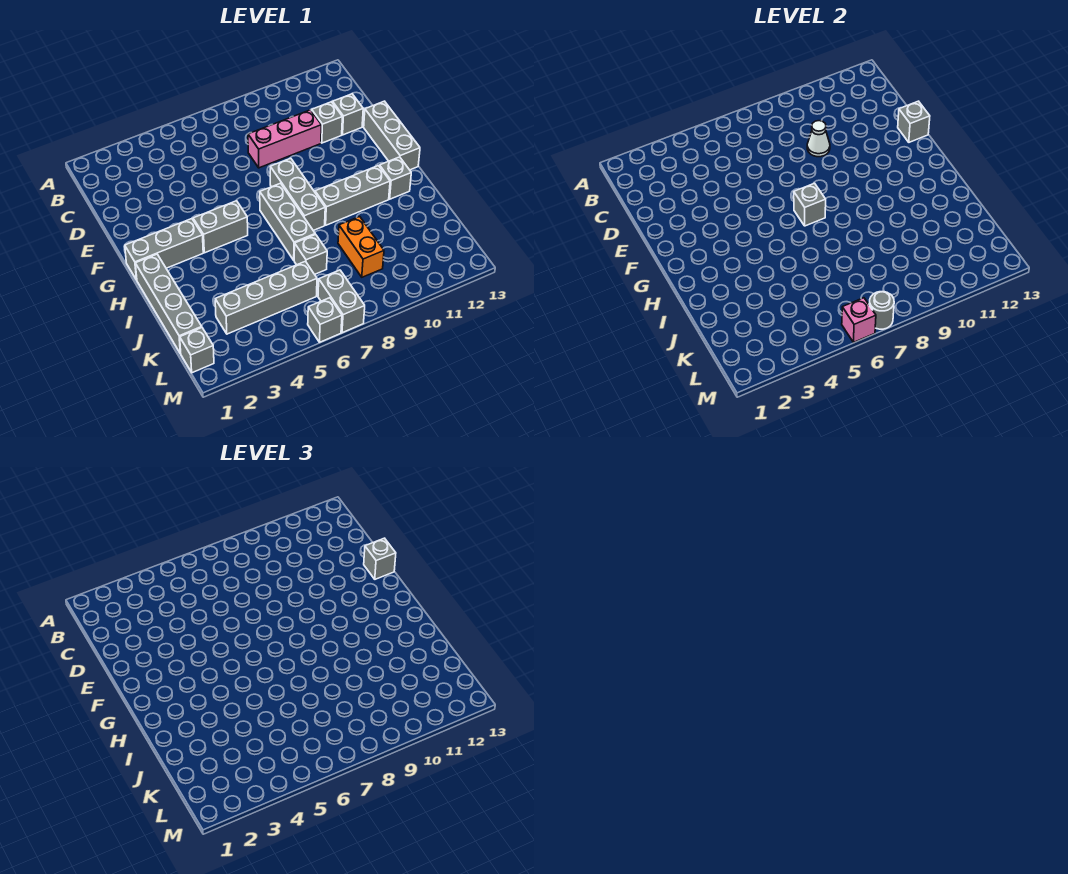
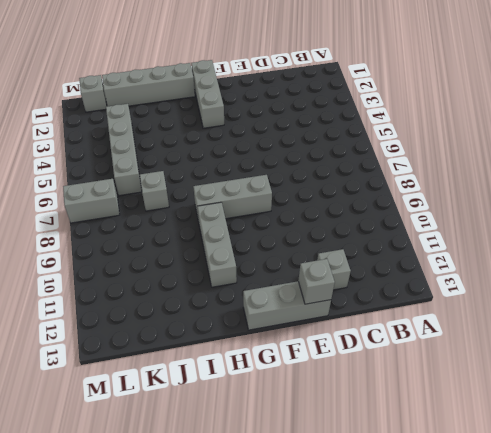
none -> pink brick D8:D10 level 1
none -> grey brick D11 level 1
none -> grey brick G4:G5 level 1

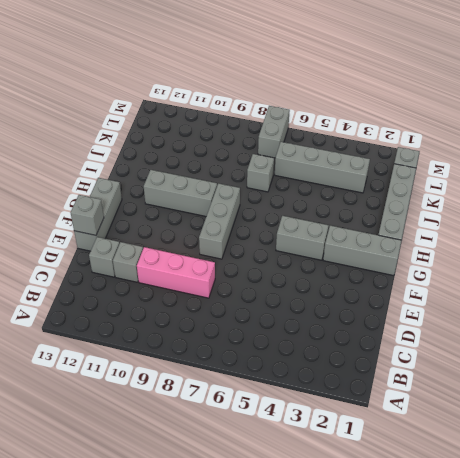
none -> grey brick G7:I7 level 1
none -> grey brick H12 level 1
none -> orange brick J9:K9 level 1

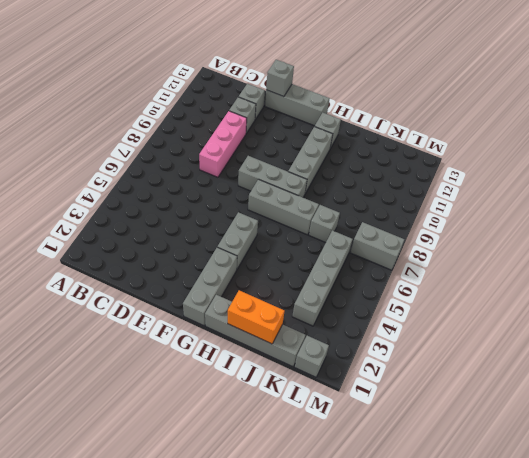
orange brick I1:J1 level 2 -> orange brick J9:K9 level 1
none -> grey brick M6 level 1
none -> white cone D9 level 2
none -> grey brick G7 level 2

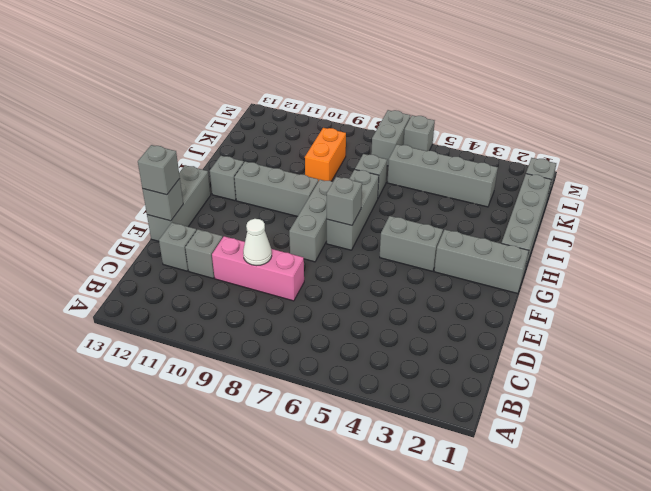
none -> pink brick M6 level 2
none -> grey round brick M7 level 2

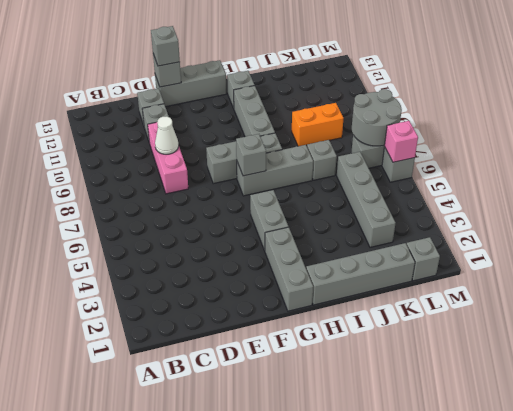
grey round brick L7:M8 level 2 -> grey round brick M7 level 2

